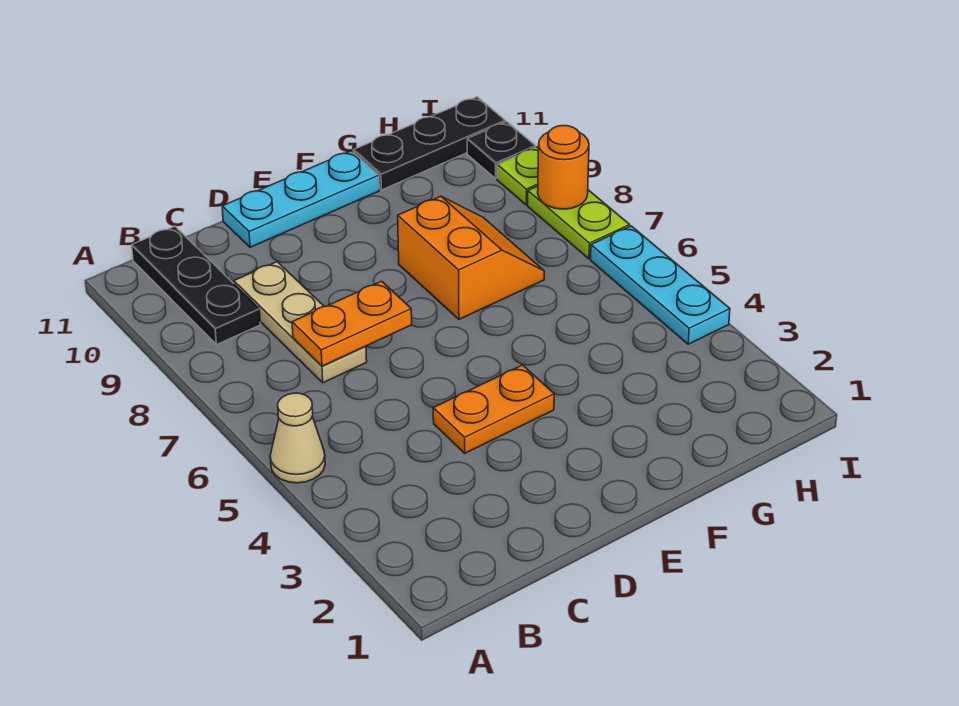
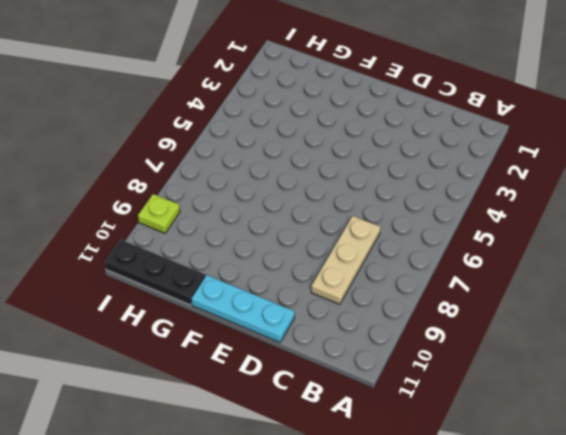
none -> tan cone A5 level 1
none -> black plate B9:B11 level 1
none -> orange plate D4:E4 level 1

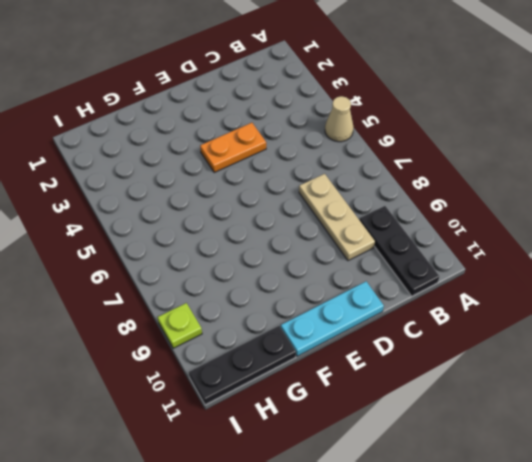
none -> orange slope F7:G8 level 1 top F
none -> cyan plate I4:I6 level 1
none -> lime plate I7:I8 level 1

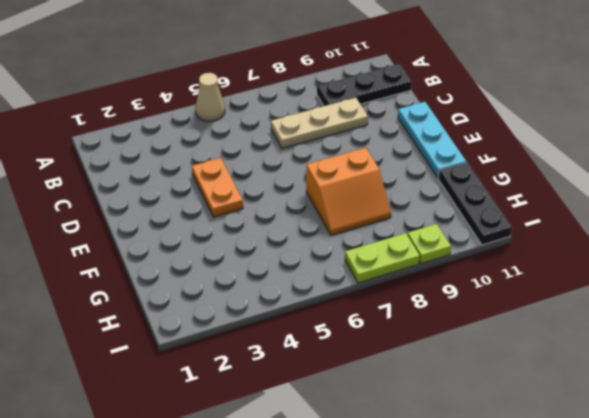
none -> cyan plate I4:I6 level 1
none -> black plate I10 level 1
none -> orange plate C7:D7 level 2

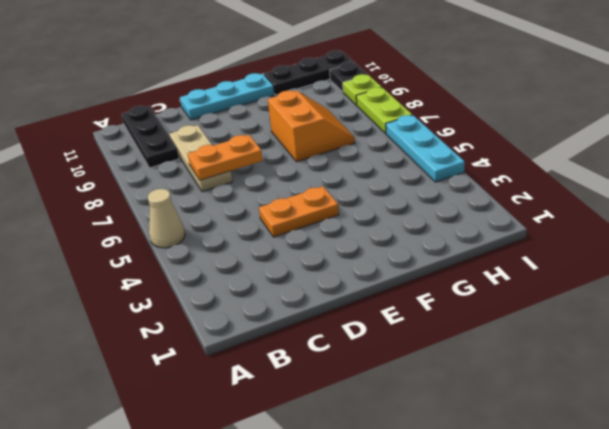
none -> orange round brick I8 level 2

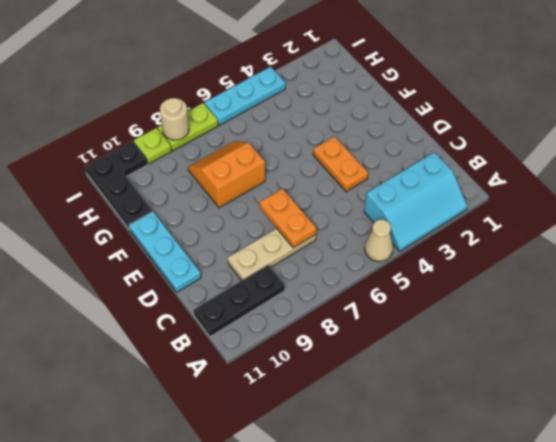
cyan slope A2:B4 level 1 top B -> none
tan round brick I8 level 2 -> orange round brick I8 level 2

